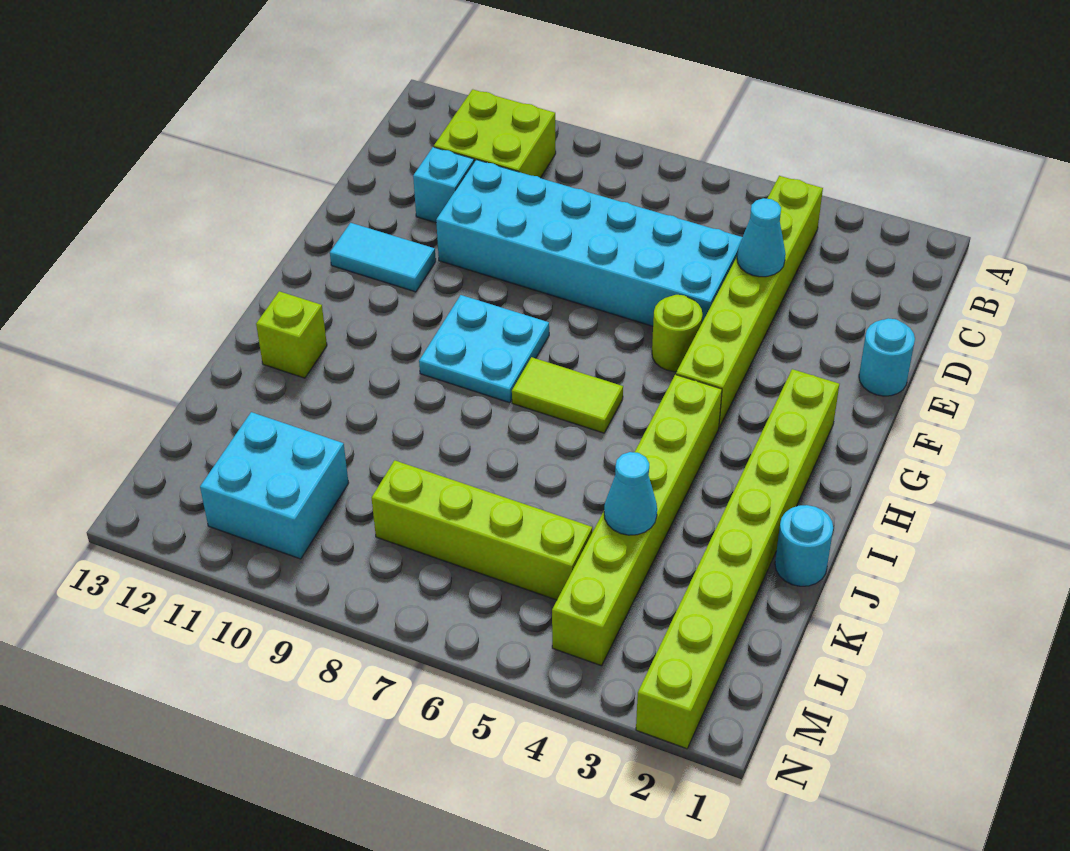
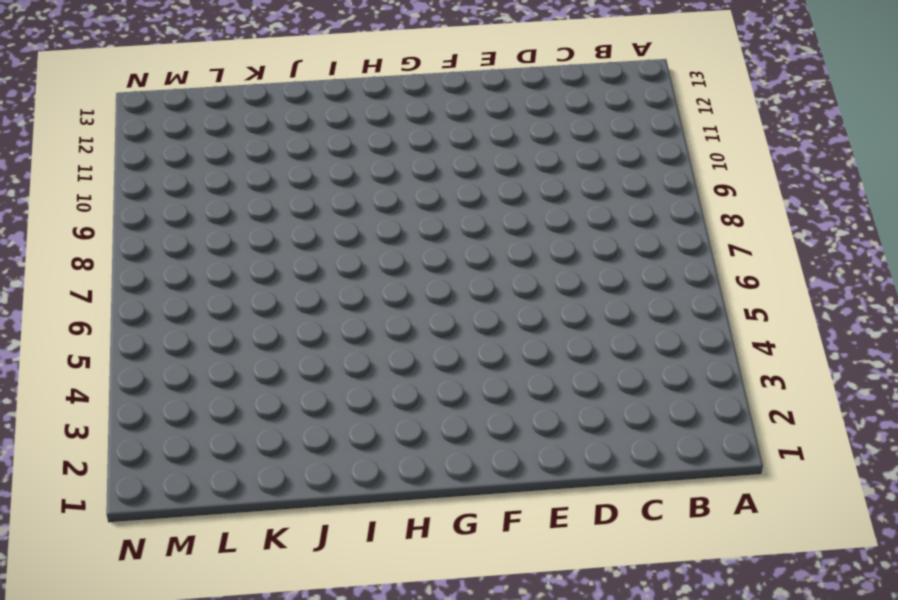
none -> lime brick B4:G4 level 1
none -> lime brick B10:C11 level 1
none -> cyan brick D5:E10 level 1

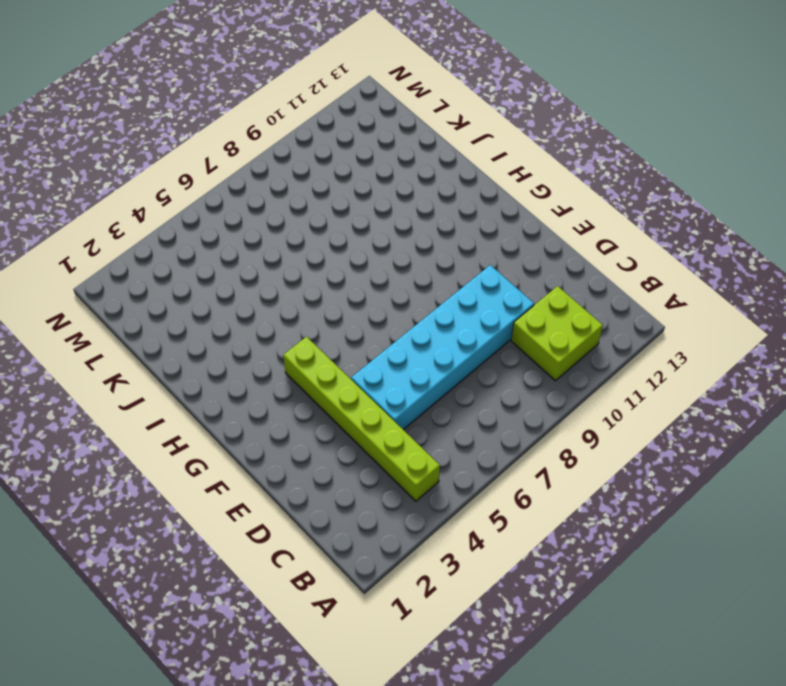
none -> cyan brick D11 level 1
none -> cyan round brick E1 level 1
none -> lime round brick F5 level 1

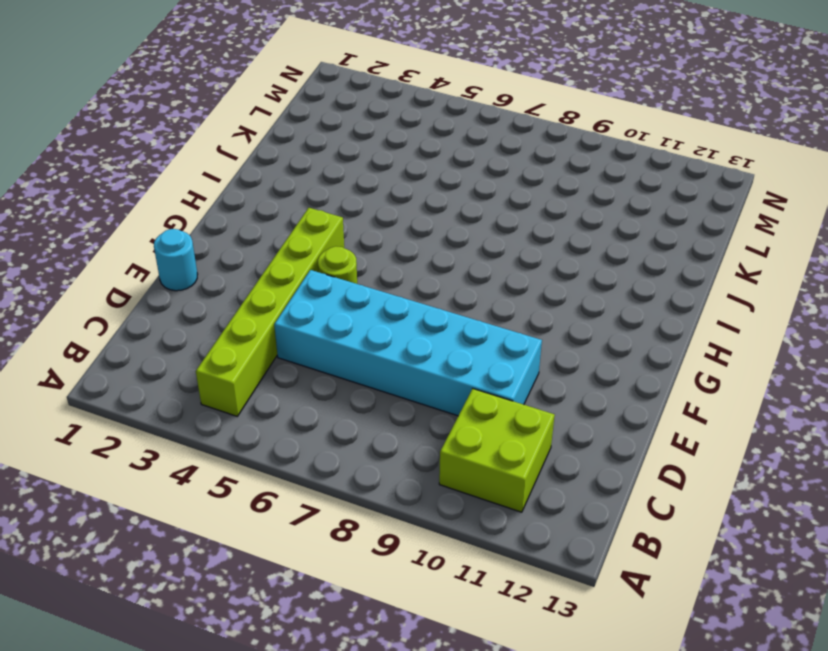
none -> cyan brick D11 level 1
none -> cyan tile F11:F12 level 1
none -> lime brick G2:N2 level 1

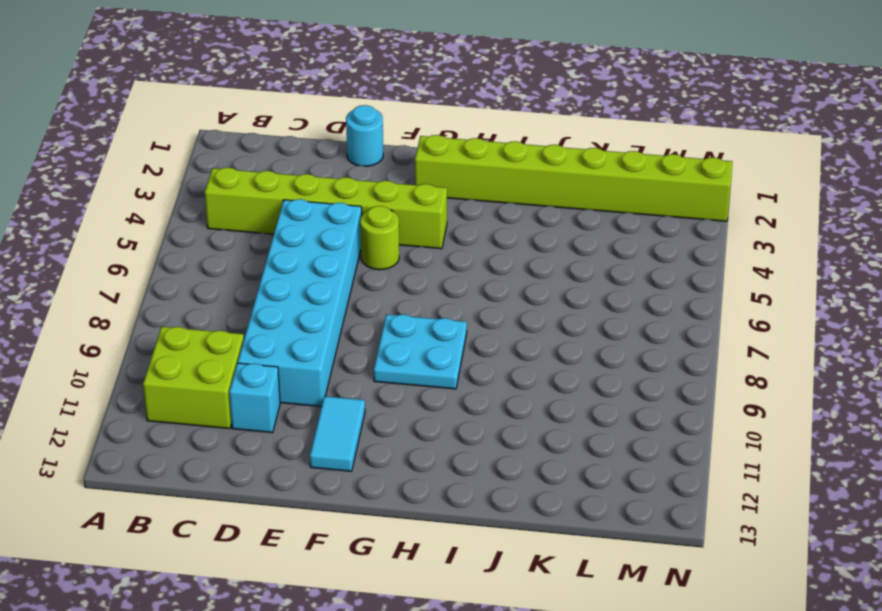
none -> lime brick H4:M4 level 1
none -> lime tile H6:H7 level 1
none -> lime brick I12 level 1

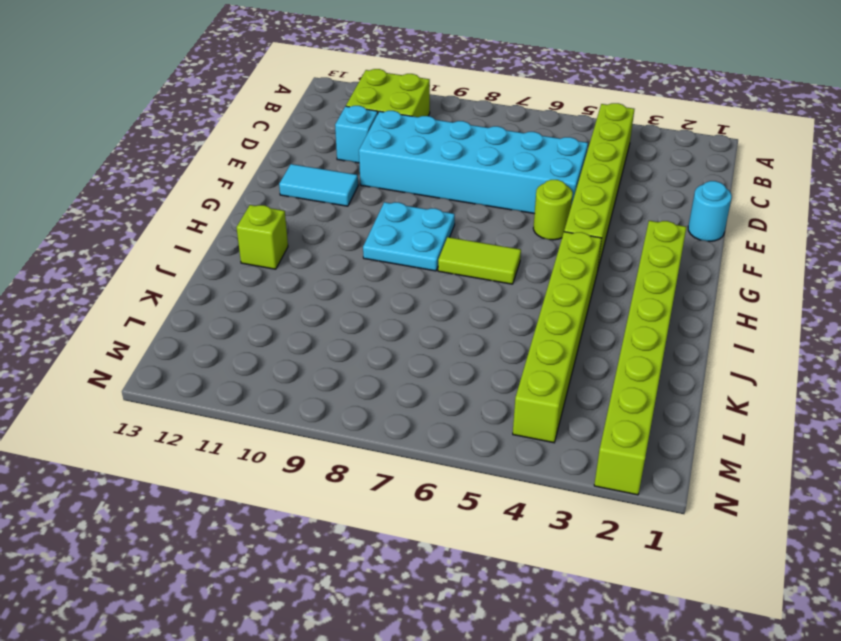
none -> cyan round brick J1 level 1
none -> lime brick L5:L8 level 1
none -> cyan brick L10:M11 level 1

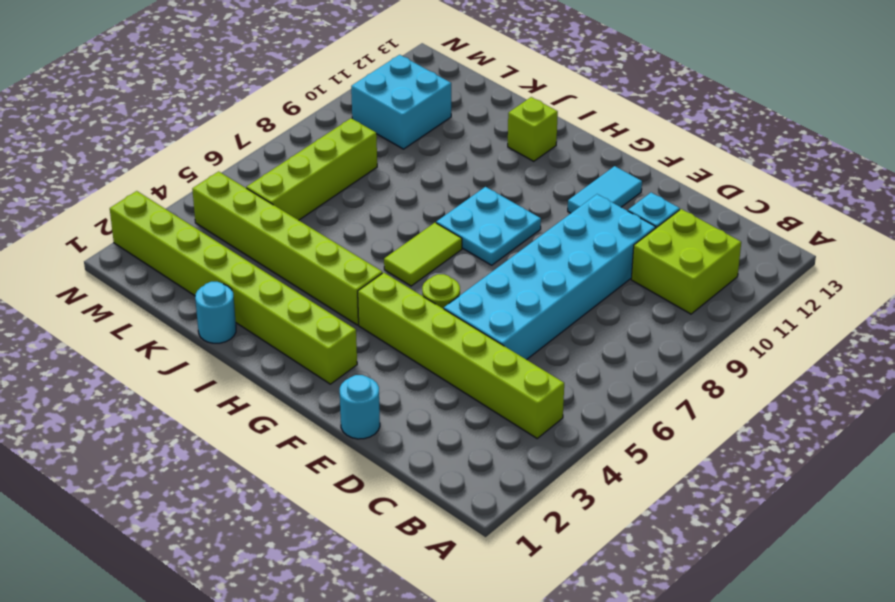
none -> cyan cone D4 level 2
none -> cyan cone K4 level 2

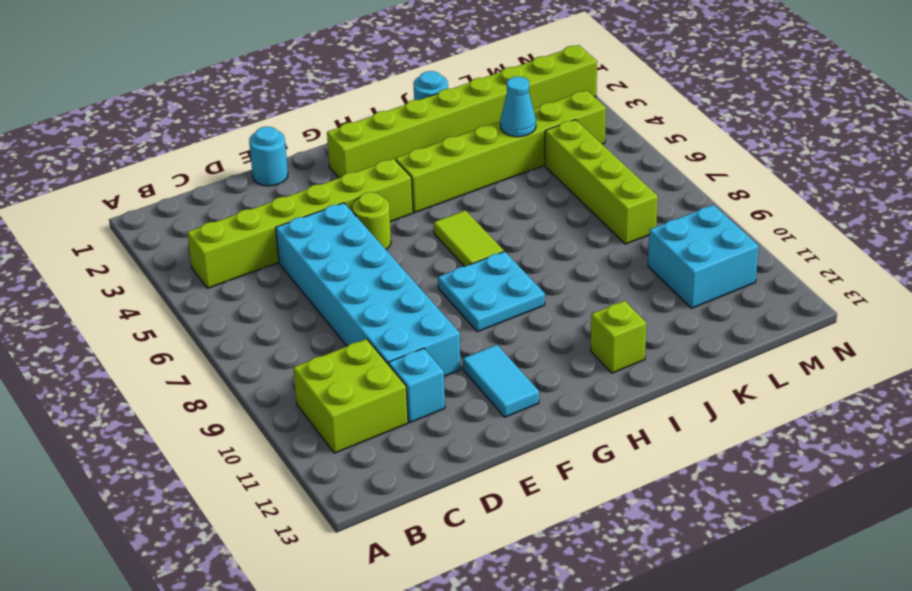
none -> cyan cone D4 level 2

